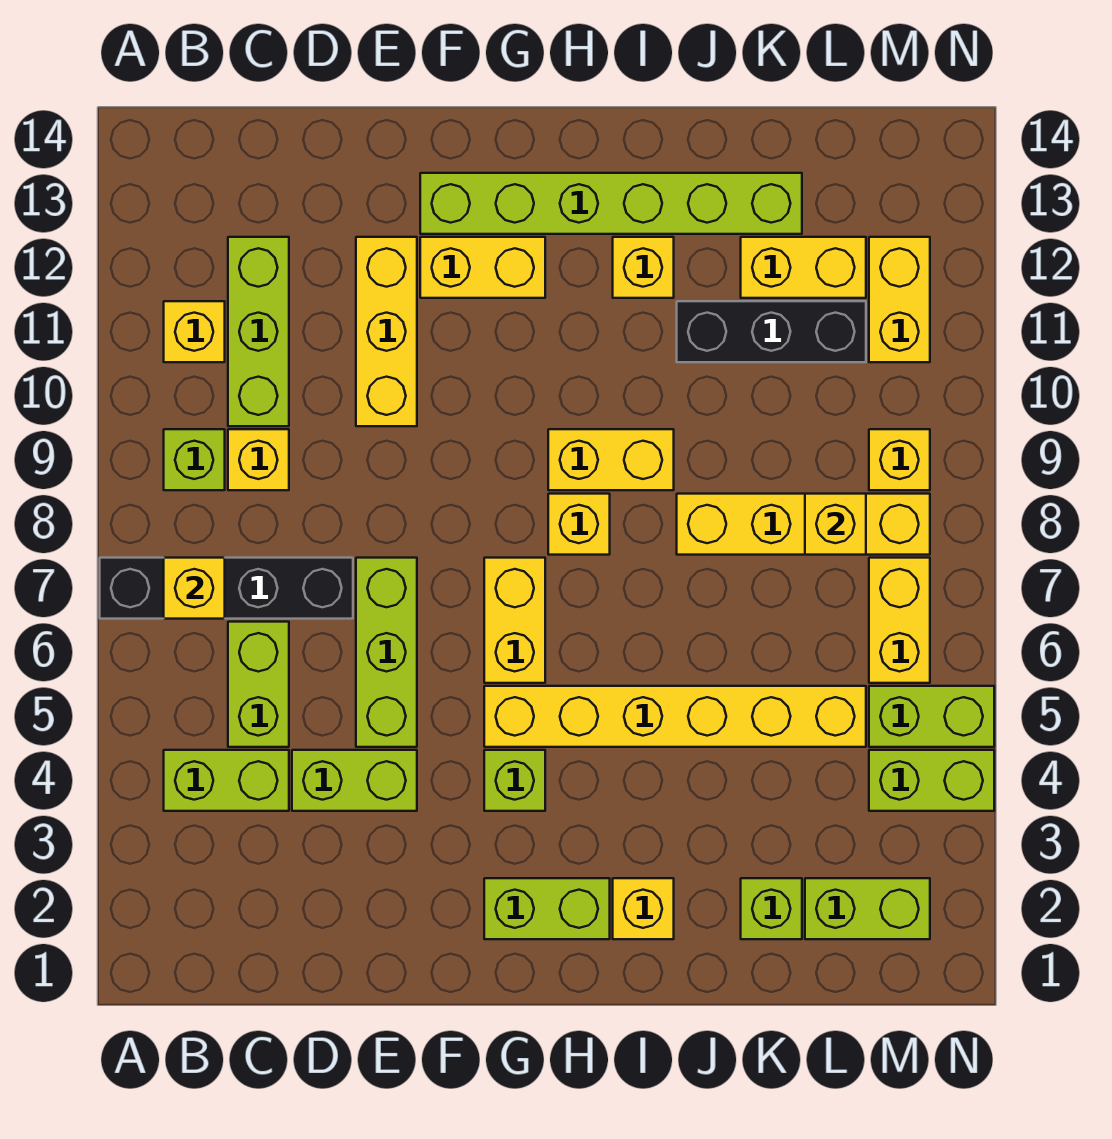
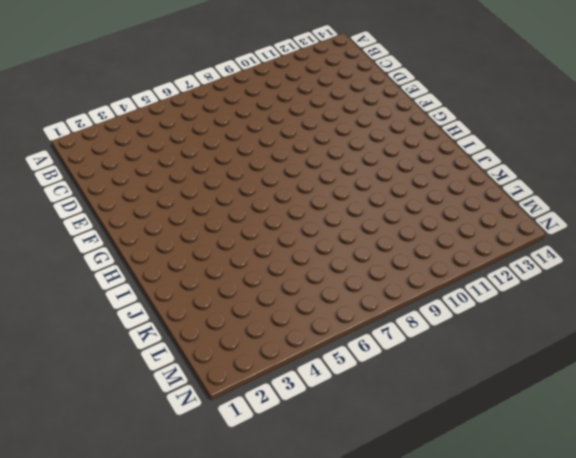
none -> black brick A7:D7 level 1
none -> lime brick B4:C4 level 1
none -> lime brick B9 level 1
none -> yellow brick B11 level 1

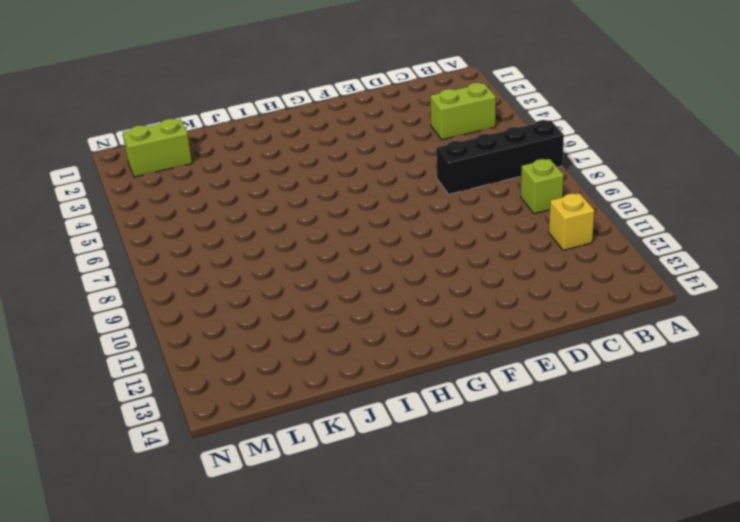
none -> lime brick C5:C6 level 1
none -> yellow brick C9 level 1
none -> lime brick C10:C12 level 1
none -> lime brick D4:E4 level 1

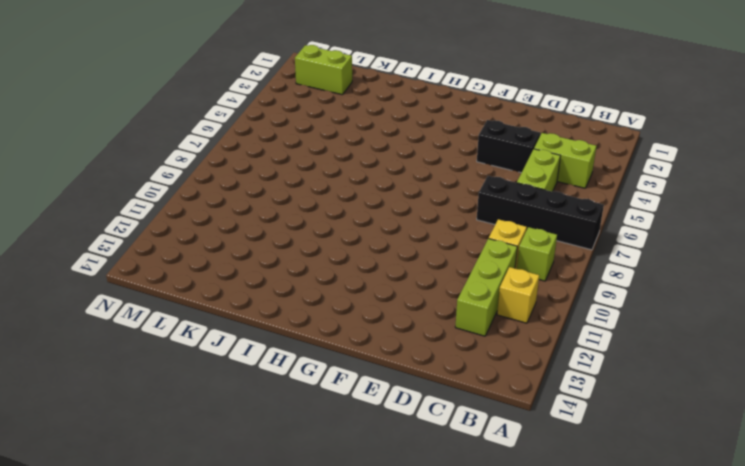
black brick D4:E4 level 1 -> lime brick D4:E4 level 1
none -> lime brick E5:E7 level 1
none -> yellow brick E10:E12 level 1
none -> yellow brick F12:G12 level 1
none -> lime brick F13:K13 level 1

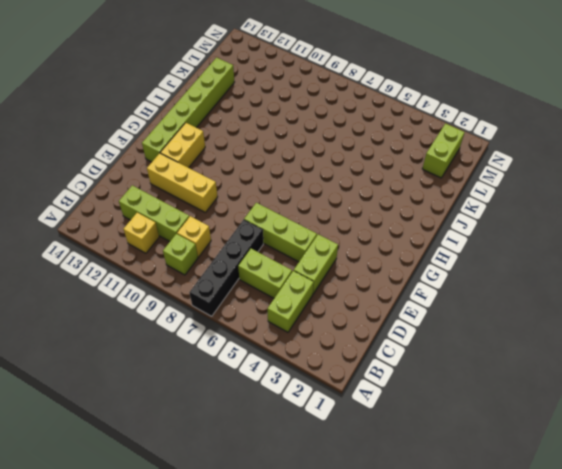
none -> lime brick G2:H2 level 1
none -> lime brick G4 level 1
none -> yellow brick G5:L5 level 1
none -> yellow brick G6:G7 level 1

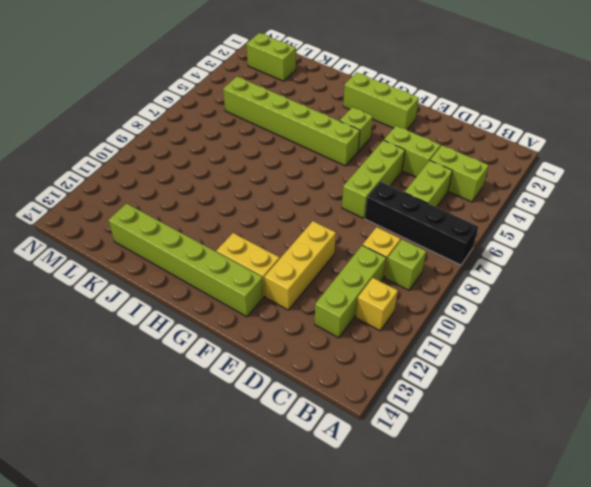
lime brick F2:H2 level 1 -> lime brick G2:H2 level 1
lime brick G5:L5 level 1 -> yellow brick G5:L5 level 1
none -> yellow brick G6:G7 level 1
none -> yellow brick H8 level 1
none -> yellow brick H9:I9 level 1
none -> yellow brick I2 level 1

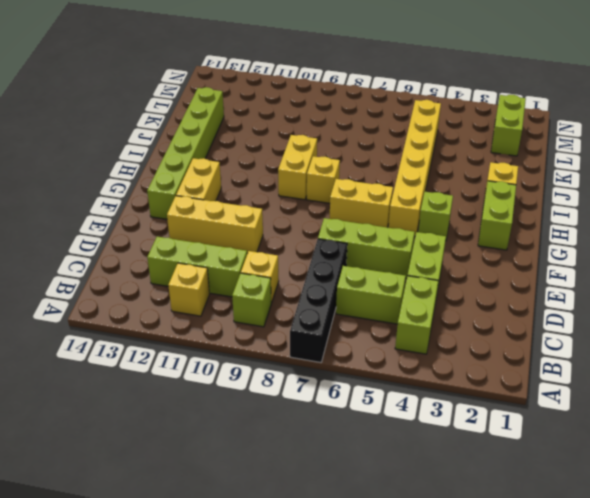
none -> yellow brick I12 level 1
none -> yellow brick J8:M8 level 1
none -> black brick J11:L11 level 1
none -> lime brick K2 level 1

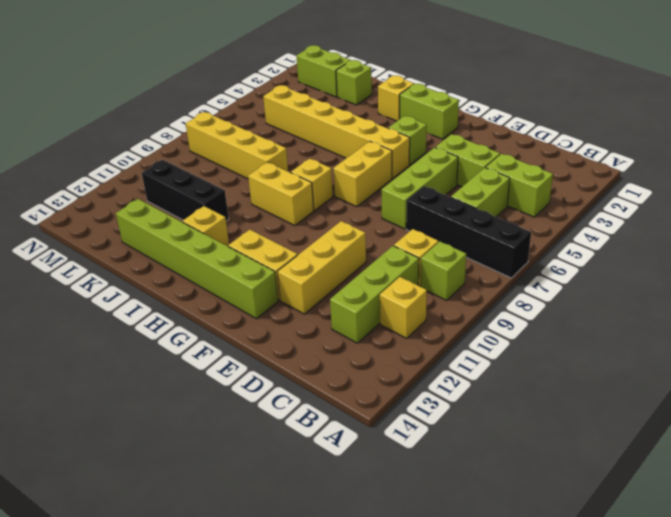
none -> yellow brick K12:L12 level 1
none -> lime brick M4:N4 level 1
none -> lime brick M5:N5 level 1
none -> yellow brick M6:M7 level 1

